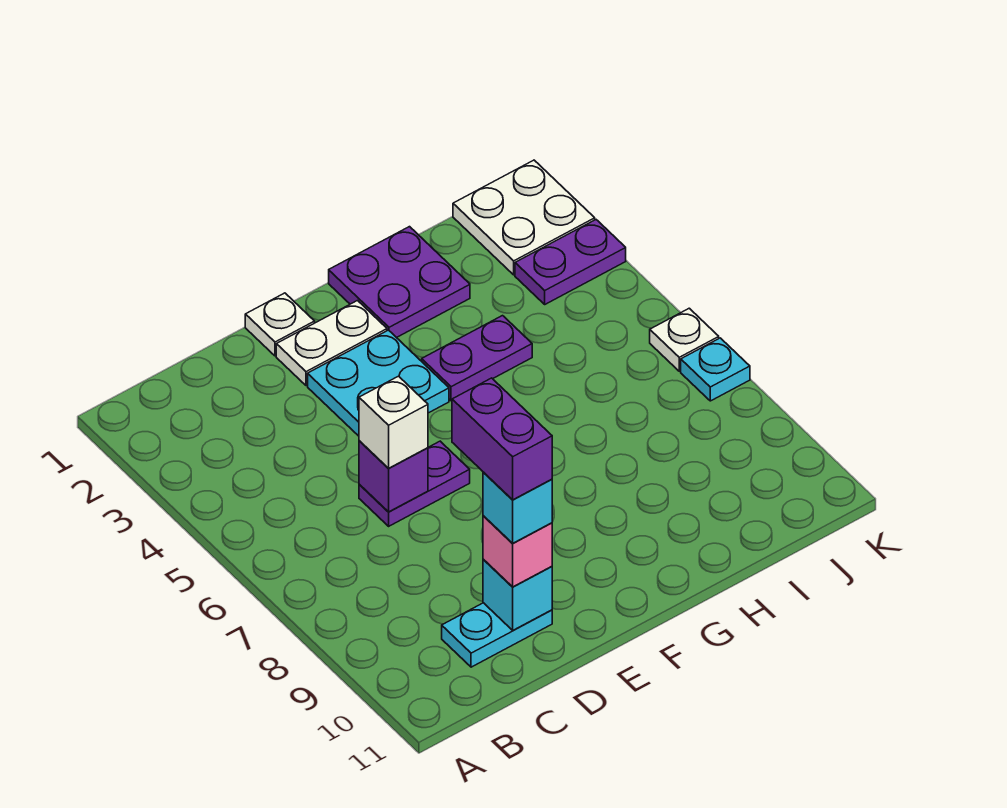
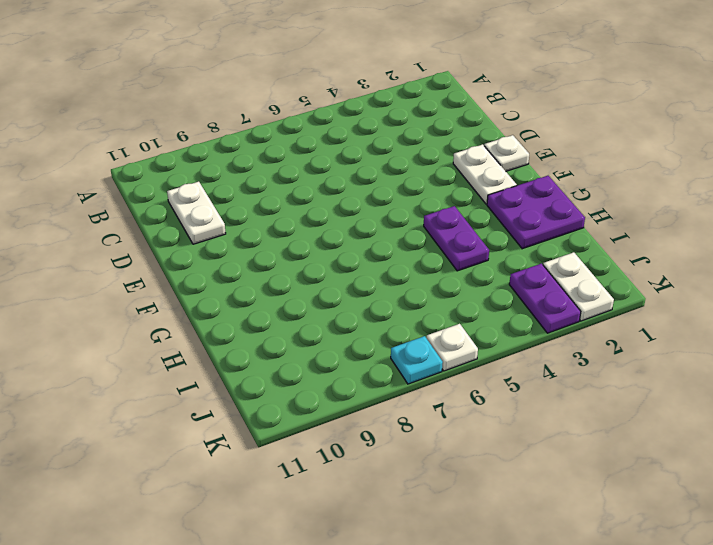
white plate C10:D10 level 1 -> cyan plate C10:D10 level 1
white plate J2:K2 level 1 -> white plate J1:K2 level 1
none -> purple plate D6:E6 level 1
none -> cyan plate E3:F4 level 1
none -> purple brick D6 level 2

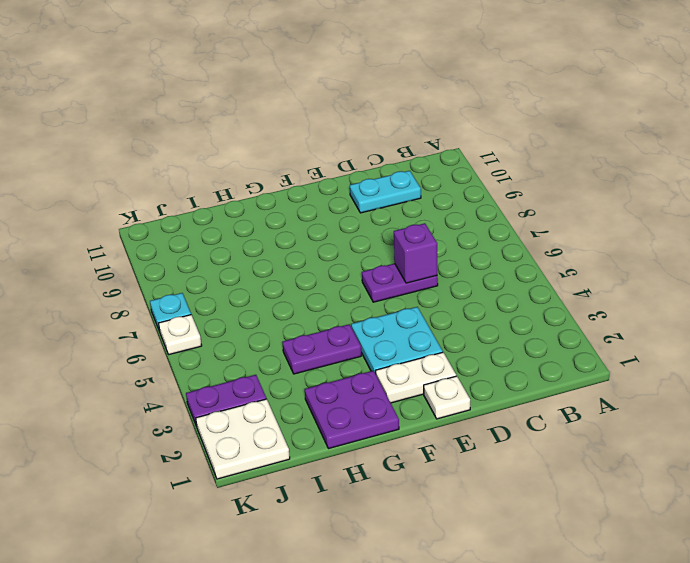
none -> cyan brick D10 level 2
none -> white brick D6 level 3
none -> pink brick D10 level 3

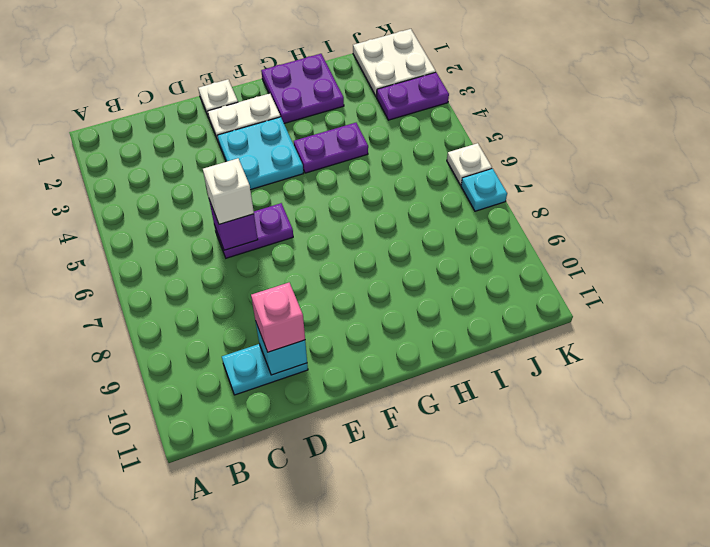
none -> cyan brick D10 level 4
none -> purple brick D9:D10 level 5

